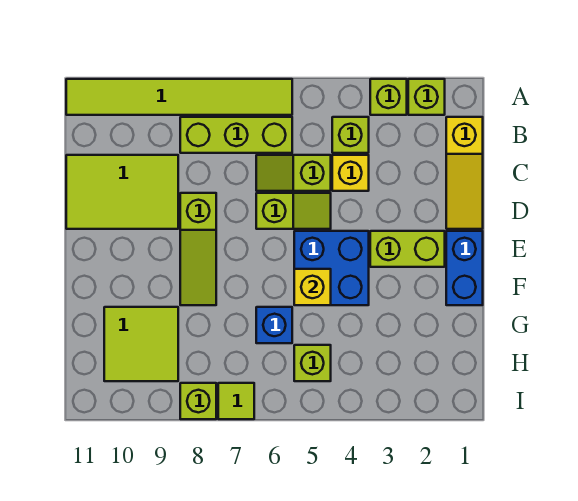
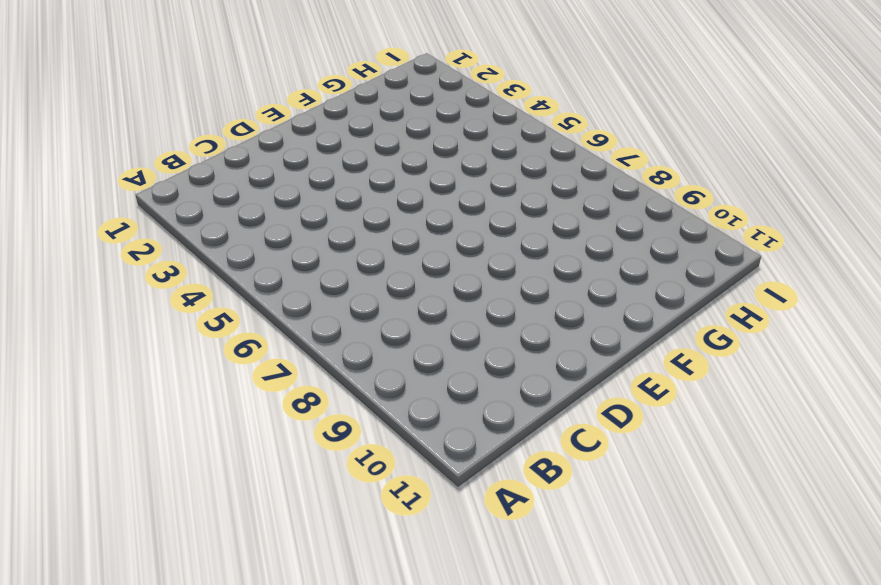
none -> lime brick A2 level 1
none -> lime brick A3 level 1
none -> lime tile A6:A11 level 1

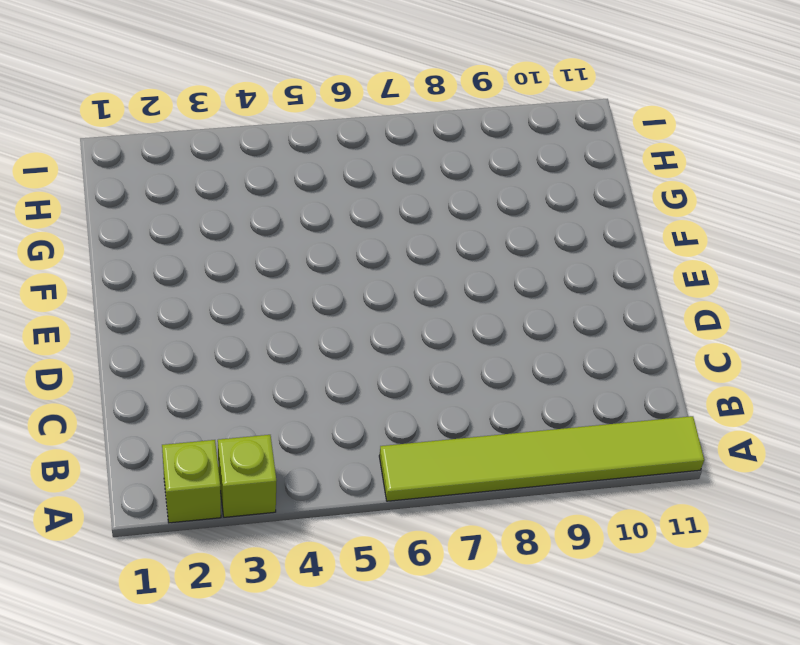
none -> yellow slope B1:D1 level 1 top B
none -> lime brick B4 level 1
none -> lime brick B6:B8 level 1

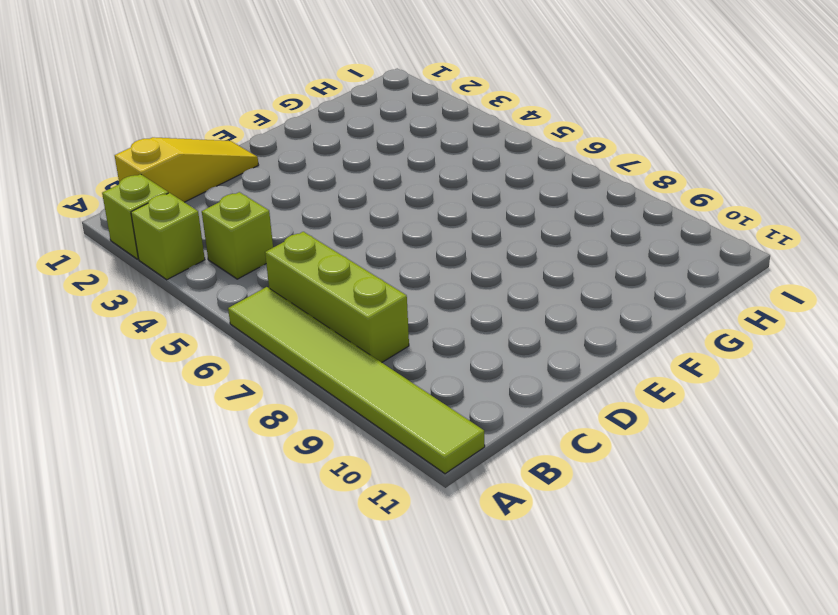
none -> yellow brick C4 level 1
none -> lime slope C5:C6 level 1 top 5
none -> lime tile C9:D11 level 1

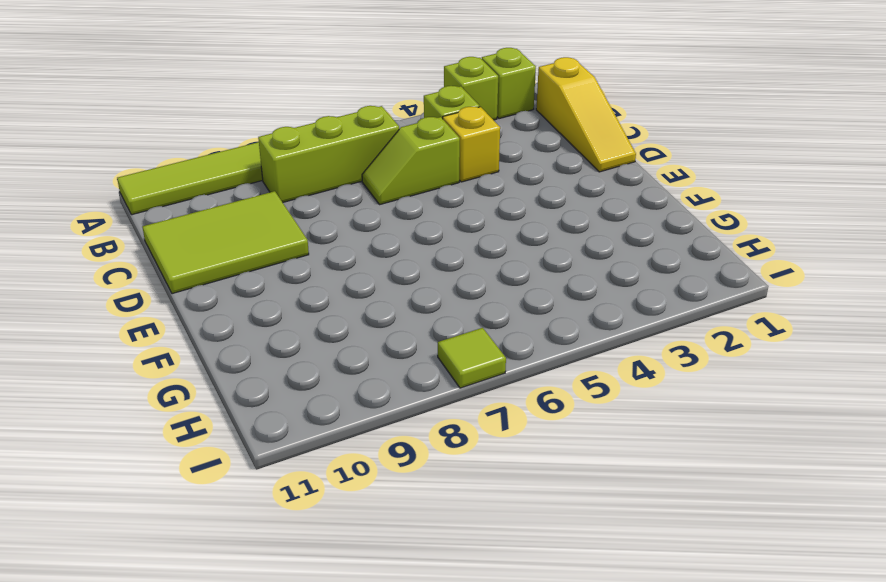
none -> lime slope D5:D6 level 1 top 6
none -> lime slope D8:F8 level 1 top D
none -> blue brick E1:F1 level 1

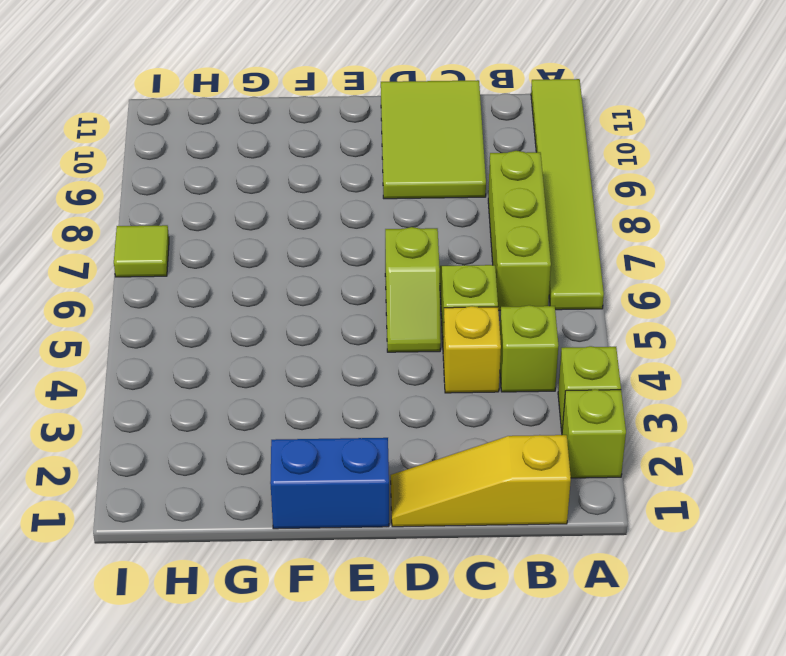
none -> lime slope D8:F8 level 1 top D
none -> lime brick E2:E3 level 1
none -> blue brick E4:F5 level 1

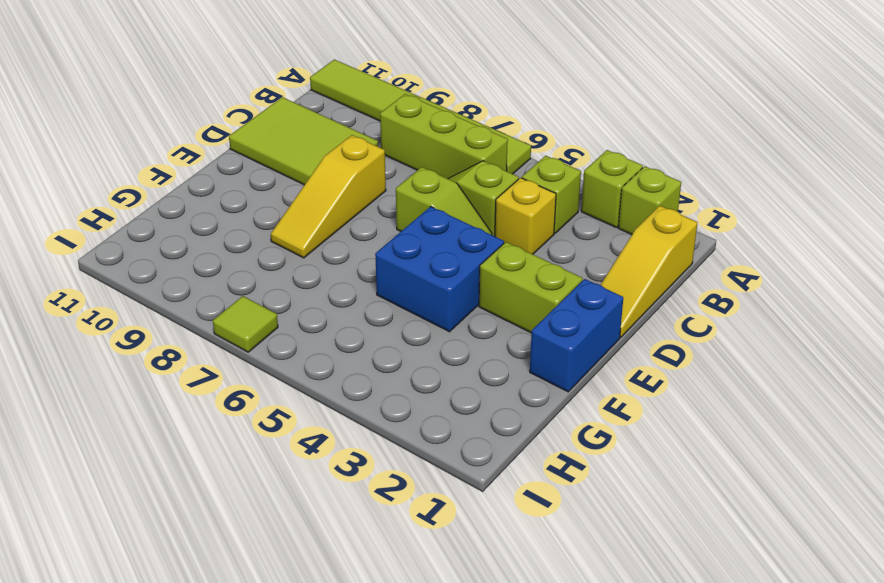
yellow slope D8:F8 level 1 top D -> lime slope D8:F8 level 1 top D
none -> blue brick G6 level 1
none -> lime tile G9:H10 level 1
none -> lime brick H5 level 1

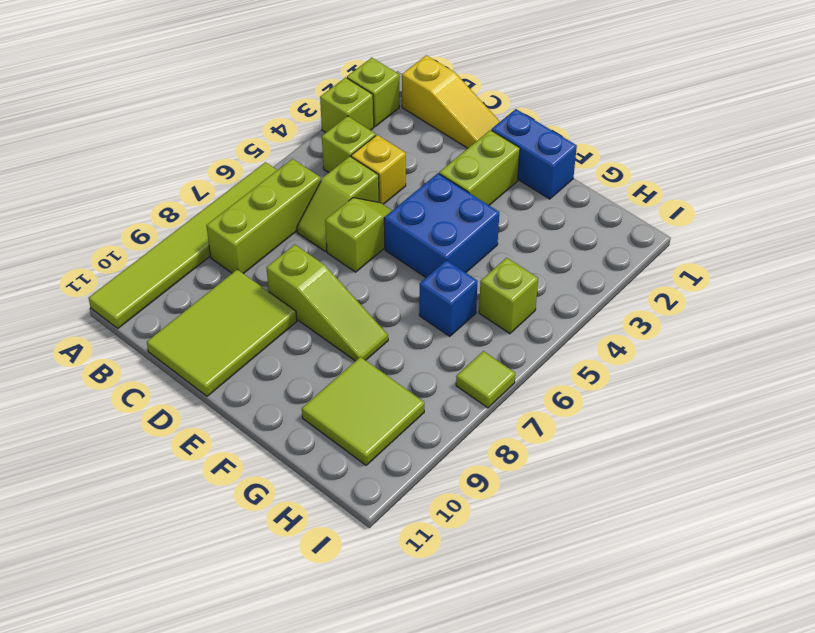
none -> lime brick I8 level 1
none -> yellow brick F5 level 2

